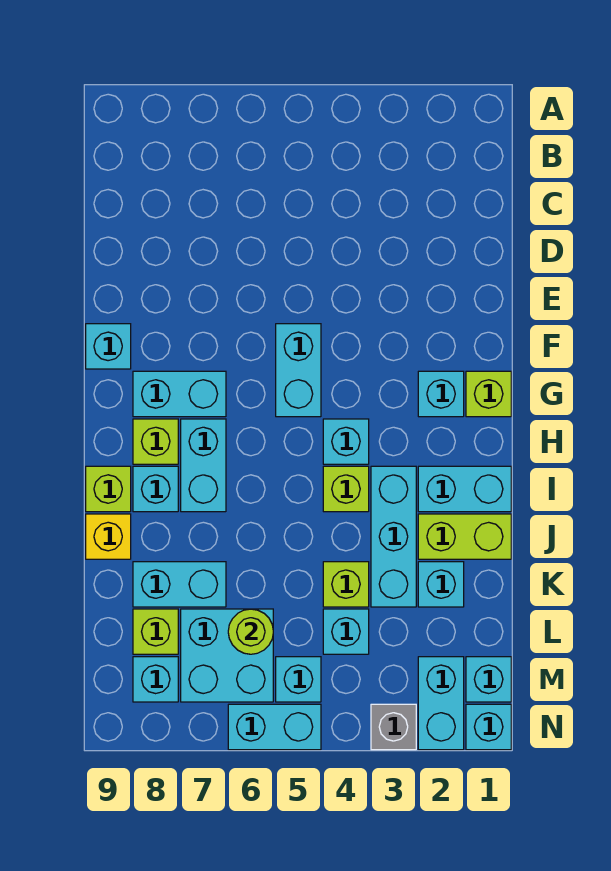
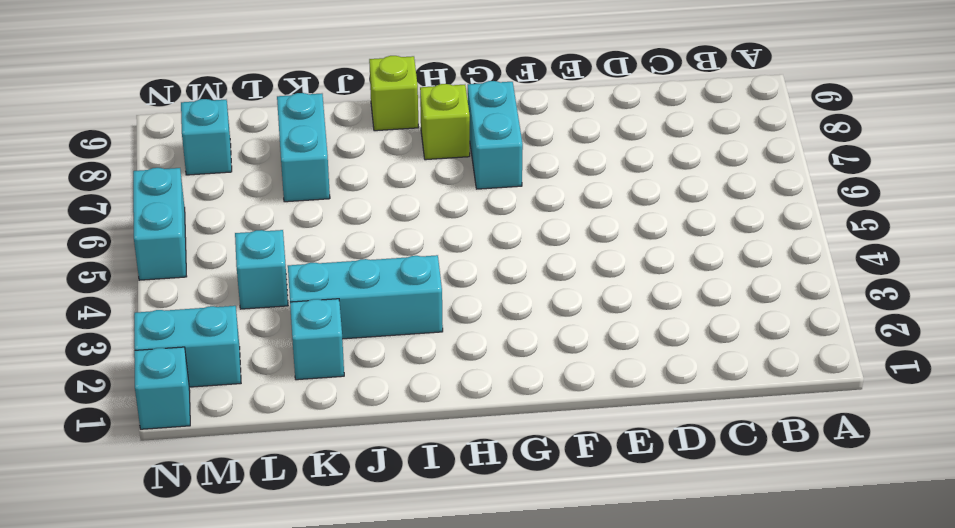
none -> cyan brick F5:G5 level 1
none -> cyan brick F9 level 1
none -> lime brick G1 level 1

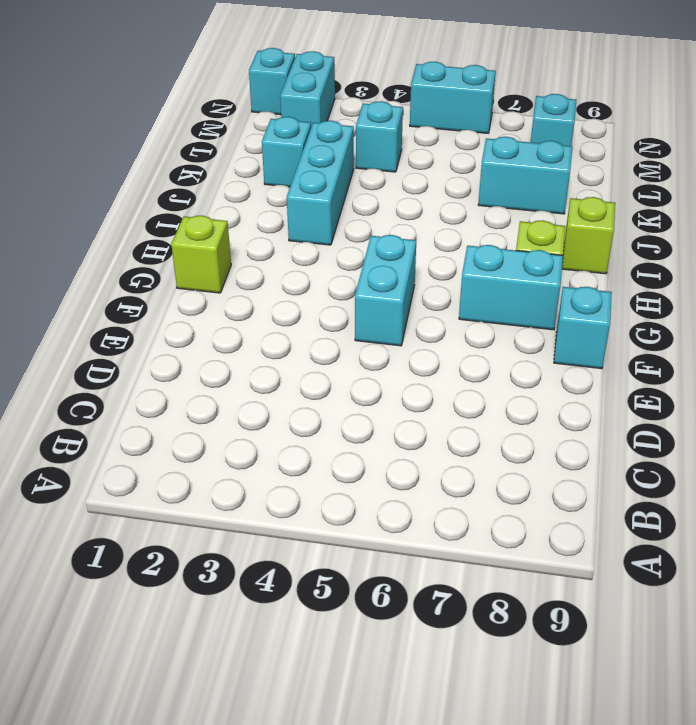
none -> cyan brick G2 level 1
none -> cyan brick H4 level 1
none -> cyan brick H7:I7 level 1

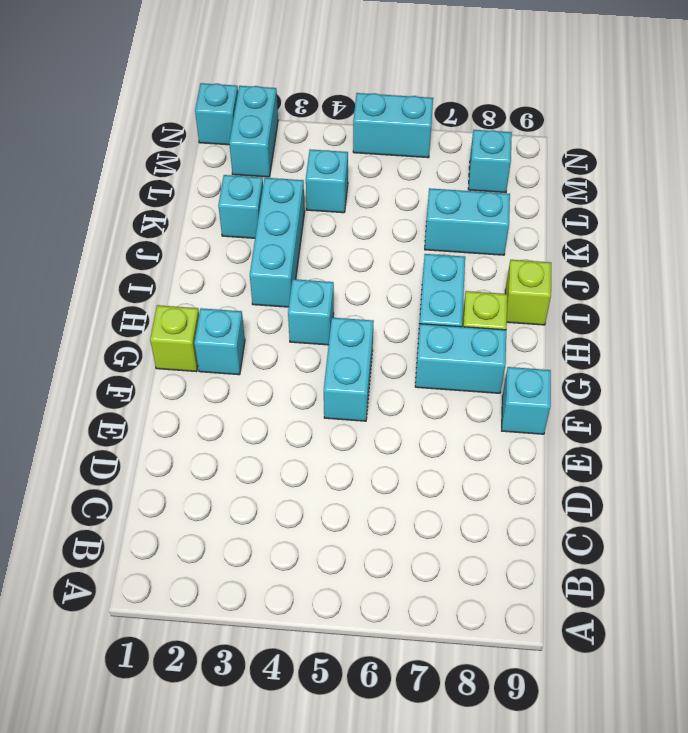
none -> cyan brick I1:I2 level 1
none -> lime brick I4 level 1
none -> cyan brick I8 level 1

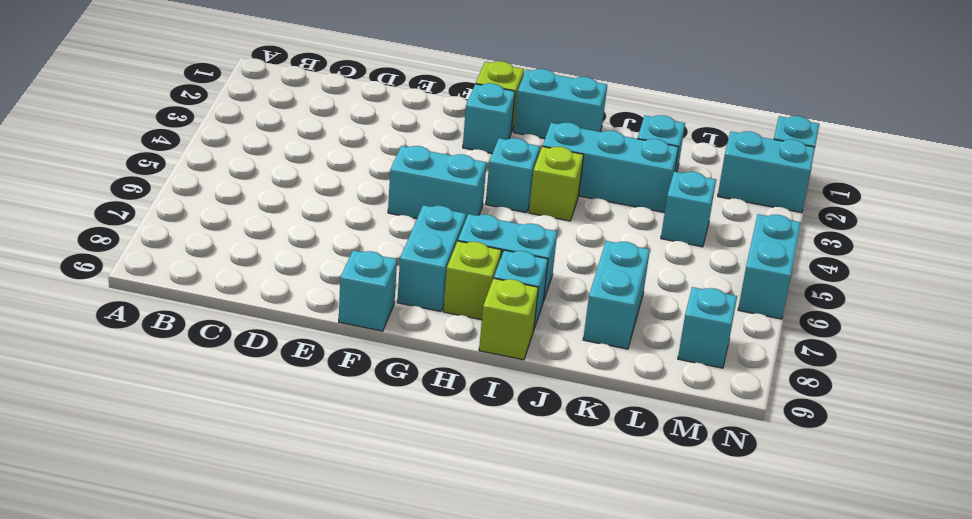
cyan brick H1:I1 level 1 -> cyan brick I1:I2 level 1
none -> lime brick J1:J2 level 1
none -> yellow brick J9 level 1
none -> lime brick K4 level 1

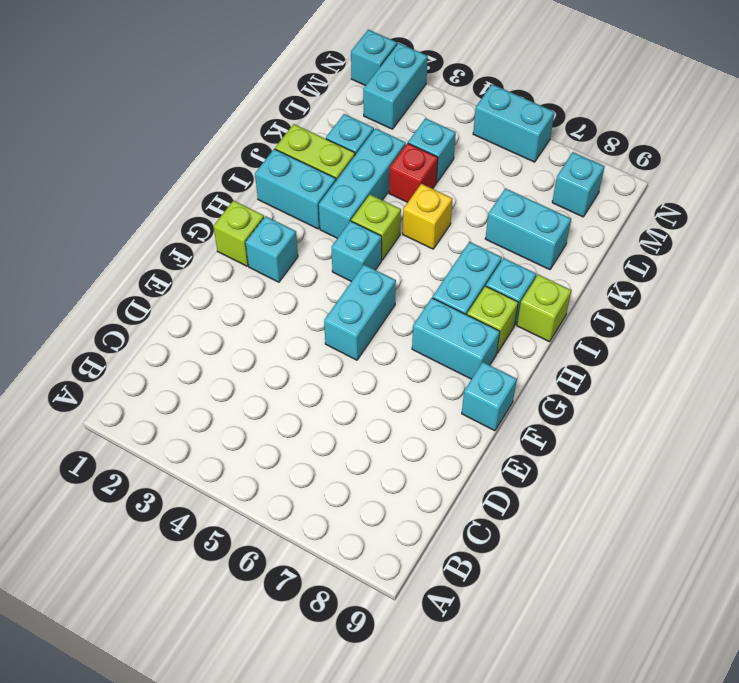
yellow brick J5 level 1 -> yellow brick J9 level 1
red brick K4 level 1 -> lime brick K4 level 1
none -> cyan brick L6:M7 level 1
none -> lime brick L8 level 1
none -> cyan brick M1 level 1

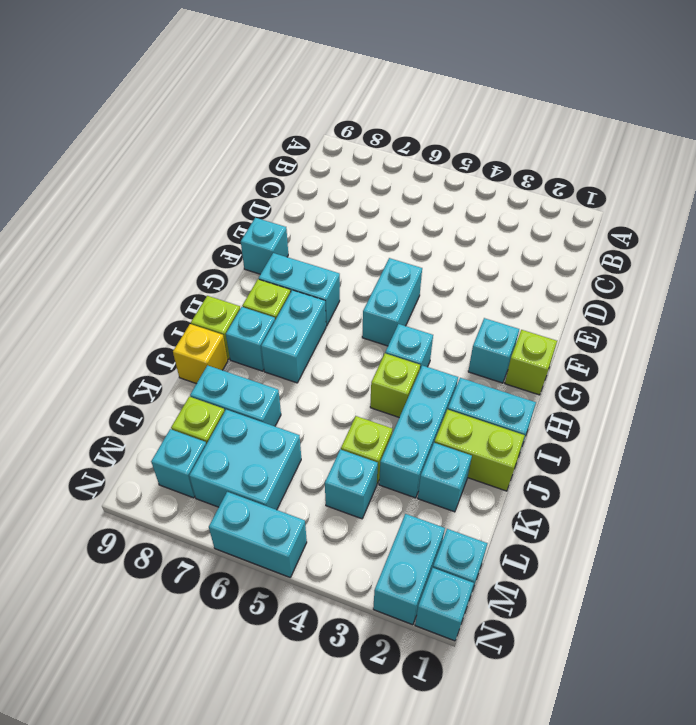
none -> cyan brick M5 level 1
none -> grey brick N3 level 1
none -> lime round brick L6 level 2

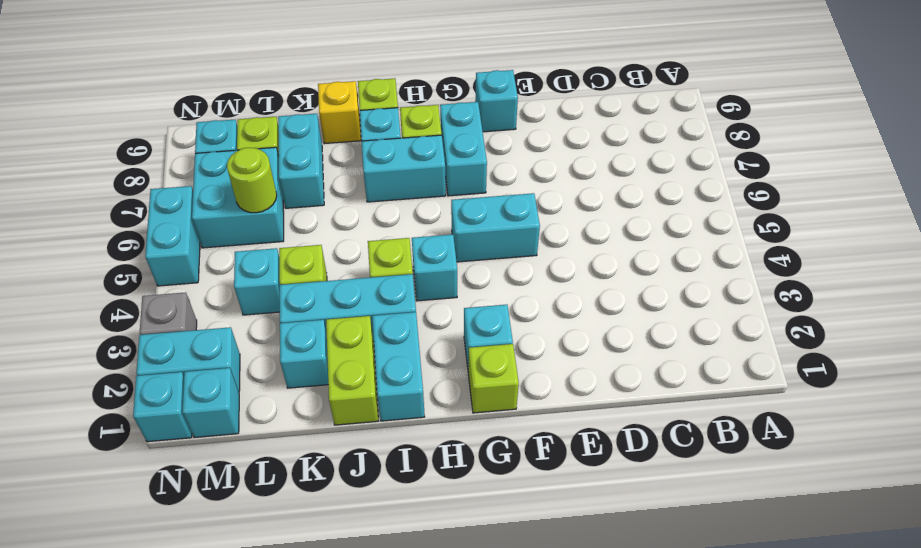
none -> cyan brick M5 level 1

